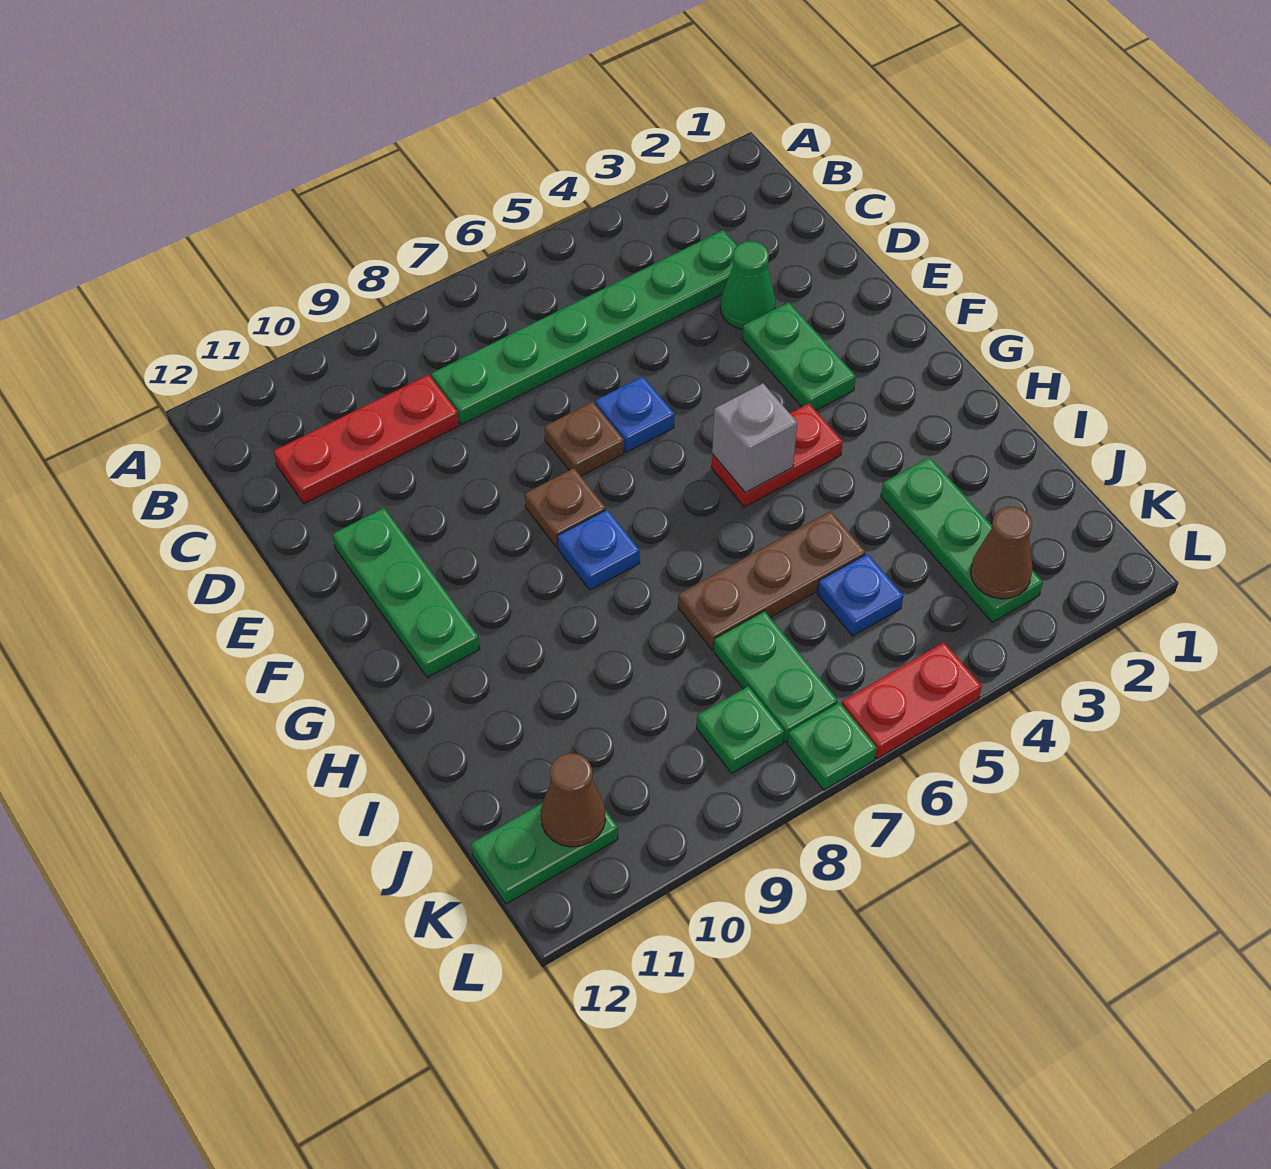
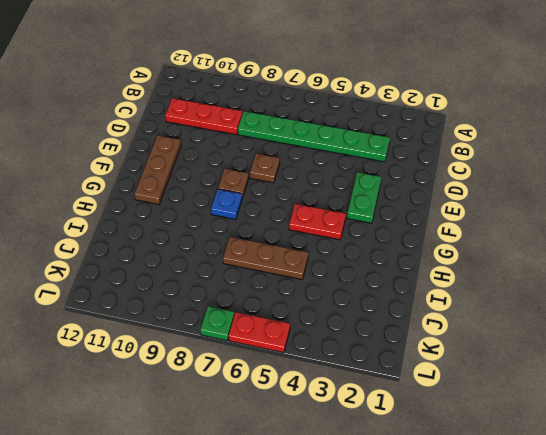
brown plate E11:G11 level 1 -> green plate E11:G11 level 1
none -> green cone D3 level 1
none -> blue plate E6 level 1
none -> green plate I3:K3 level 1

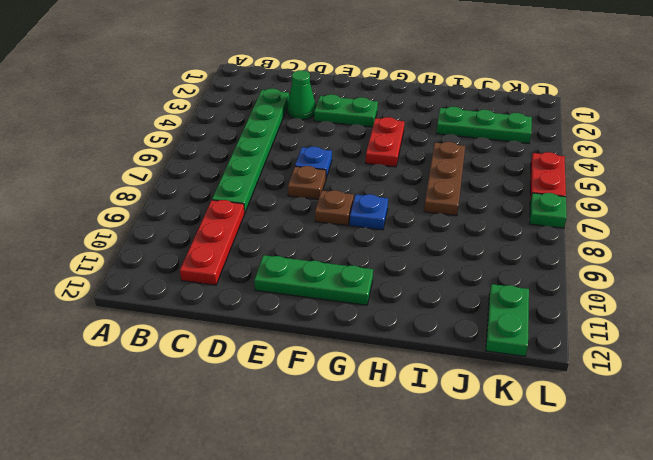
none -> blue plate J5 level 1
none -> green plate J7:K7 level 1
none -> green plate K8 level 1

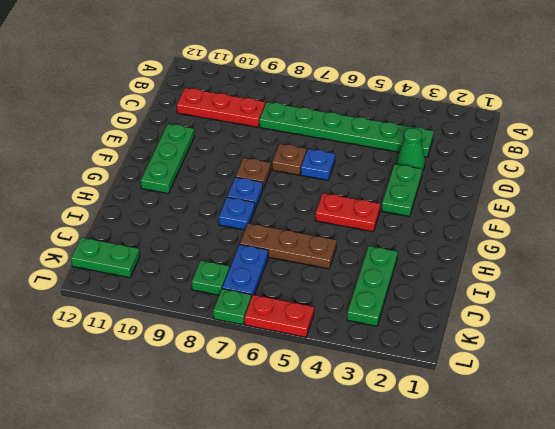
blue plate H8 level 1 -> blue plate J5 level 1
blue plate J7:K7 level 1 -> green plate J7:K7 level 1
none -> grey brick G5 level 2
none -> brown cone K3 level 2
none -> brown cone K11 level 2

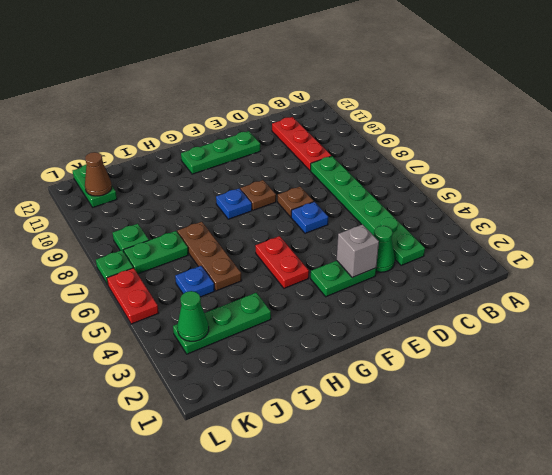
grey brick E3 level 2 -> grey brick G5 level 2
green cone K3 level 2 -> brown cone K3 level 2

